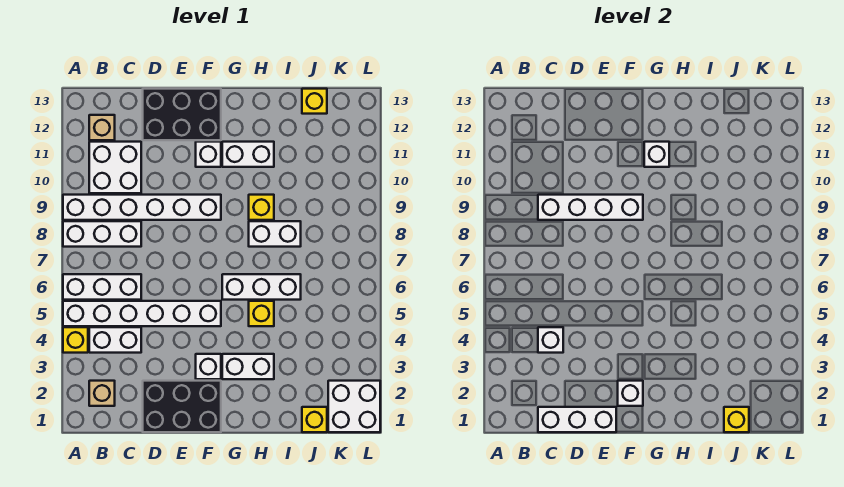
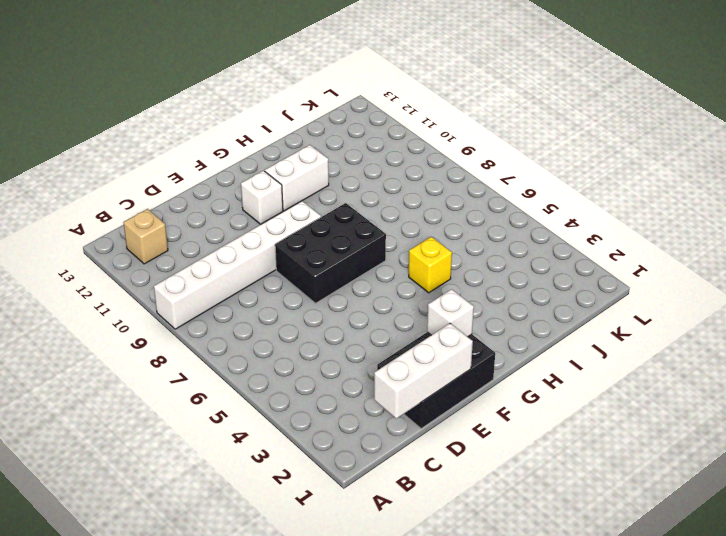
black brick E7:G8 level 1 -> black brick D12:F13 level 1
none -> yellow brick A4 level 1
none -> white brick A5:F5 level 1
none -> white brick A6:C6 level 1

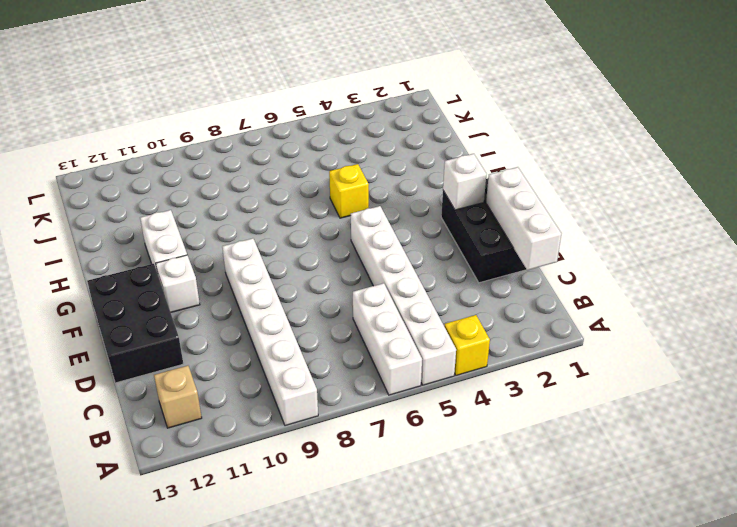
none -> white brick A8:C8 level 1
none -> tan brick B2 level 1
none -> white brick B4:C4 level 1

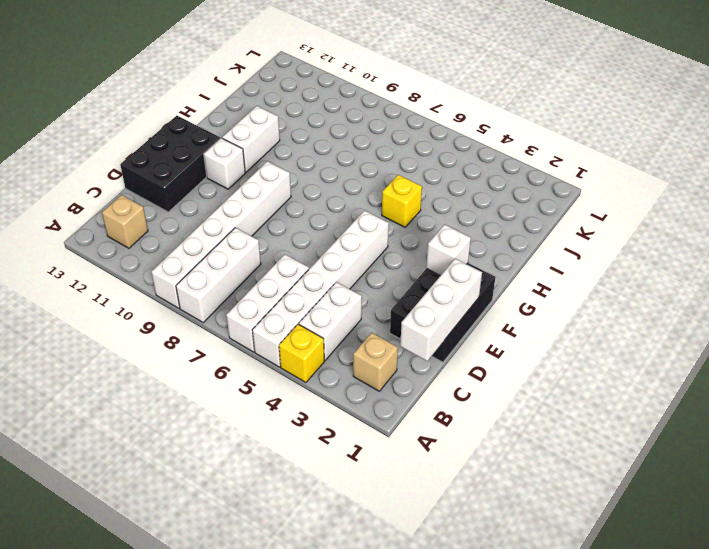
none -> white brick B10:C11 level 1
none -> white brick F3 level 1
none -> white brick G3:H3 level 1

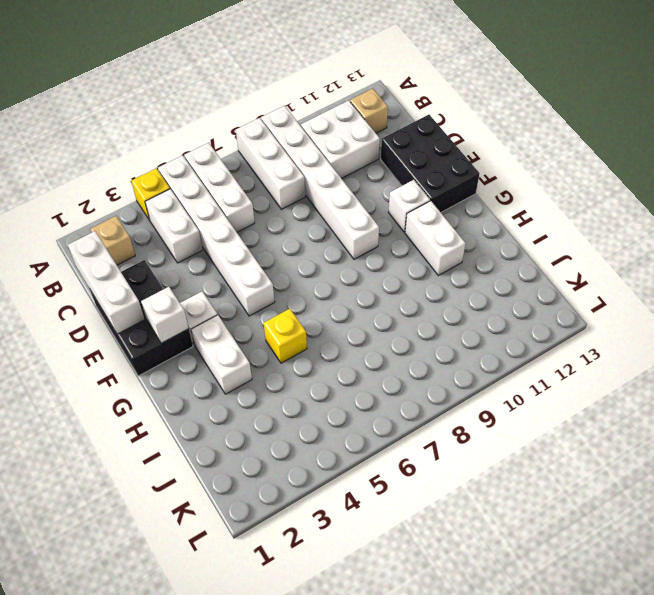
none -> white brick G6:I6 level 1
none -> white brick H8:I8 level 1
none -> yellow brick H9 level 1

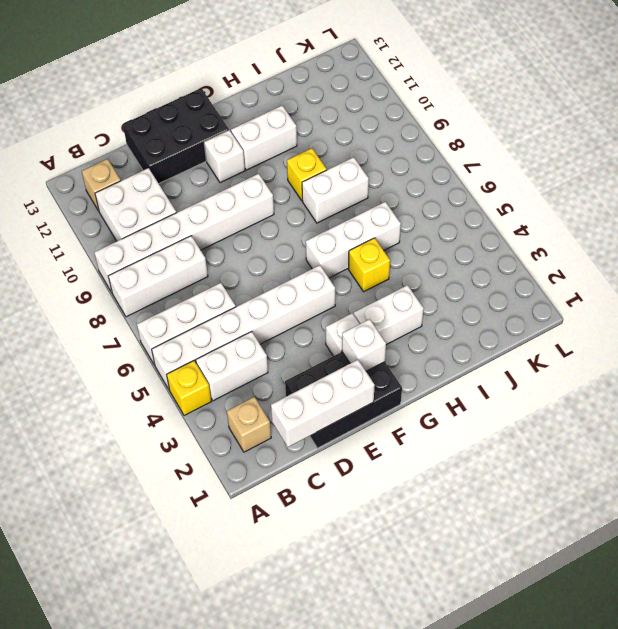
none -> yellow brick J1 level 1
none -> yellow brick J13 level 1
none -> white brick K1:L2 level 1

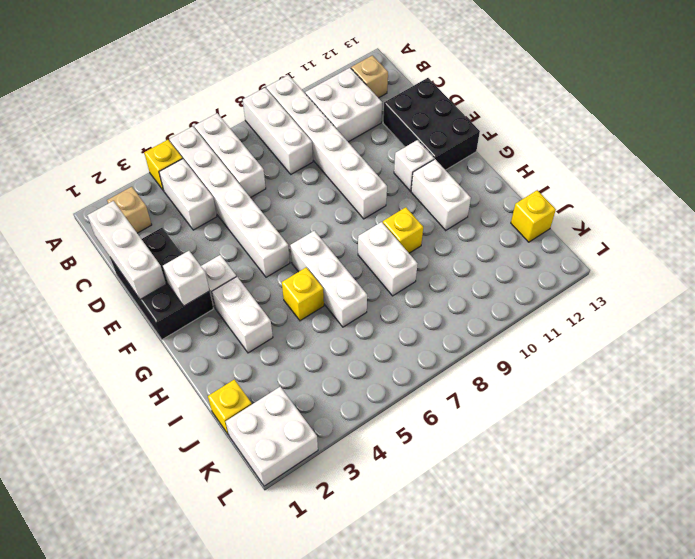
none -> white brick C4 level 2
none -> white brick C9:F9 level 2
none -> white brick G11 level 2

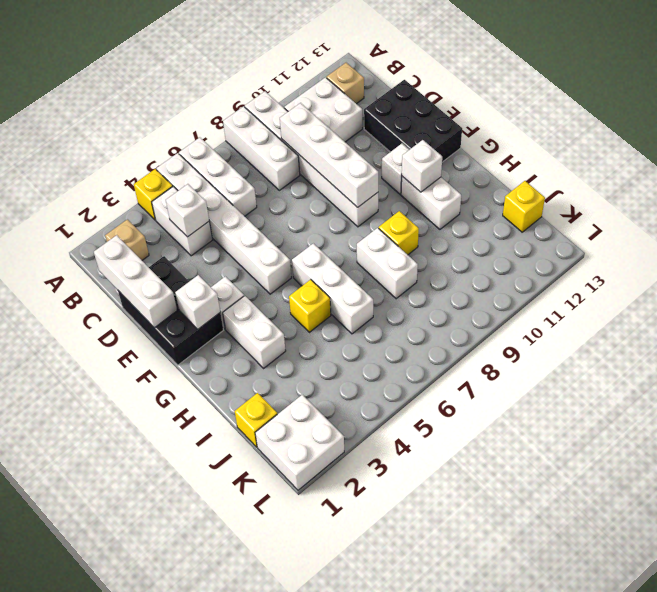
none -> yellow brick J1 level 2

